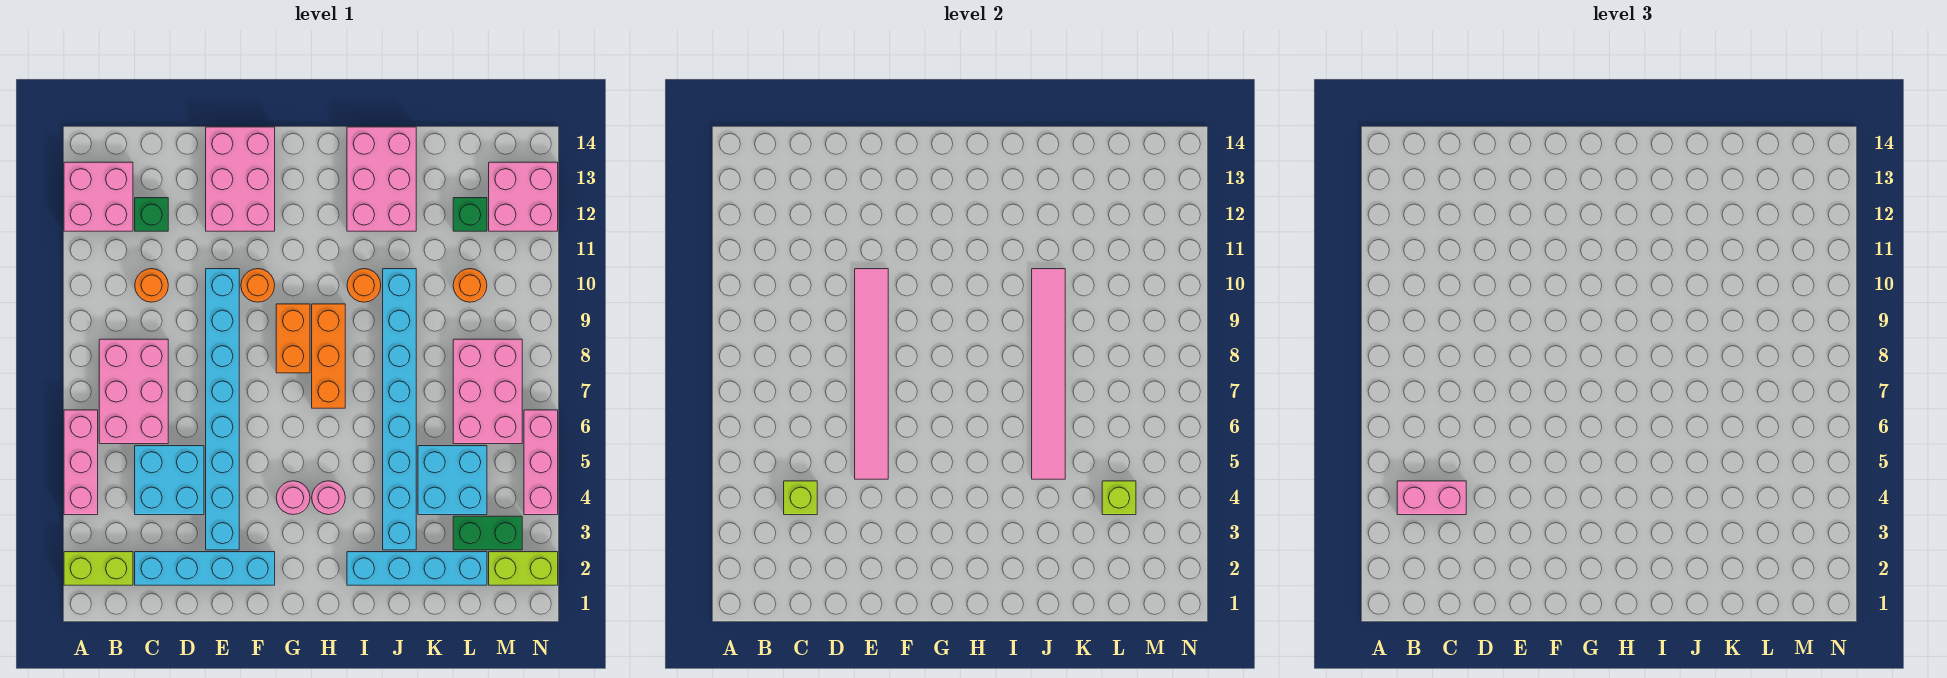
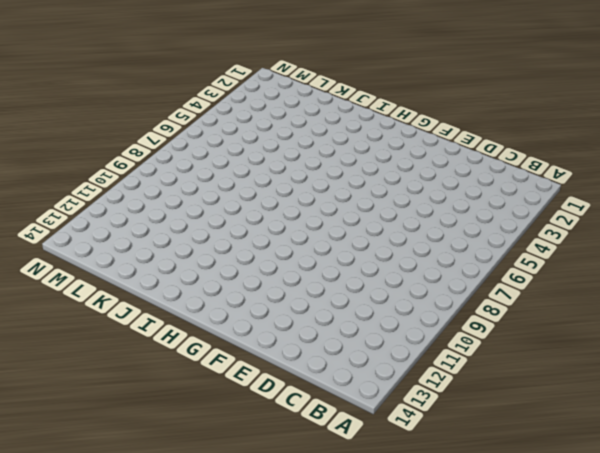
none -> lime brick A2:B2 level 1
none -> pink brick A4:A6 level 1
none -> pink brick A12:B13 level 1
none -> pink brick B6:C8 level 1

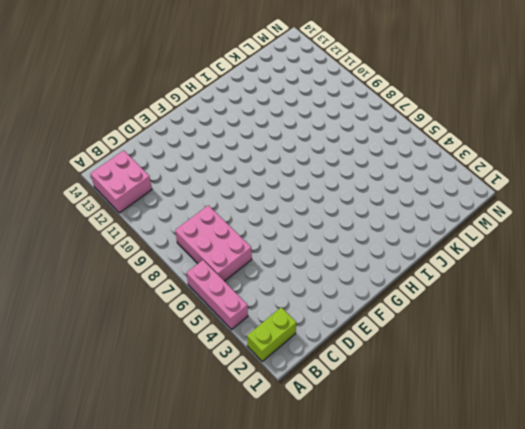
none -> cyan brick C2:F2 level 1
none -> cyan brick C4:D5 level 1
none -> orange round brick C10 level 1
none -> green brick C12 level 1

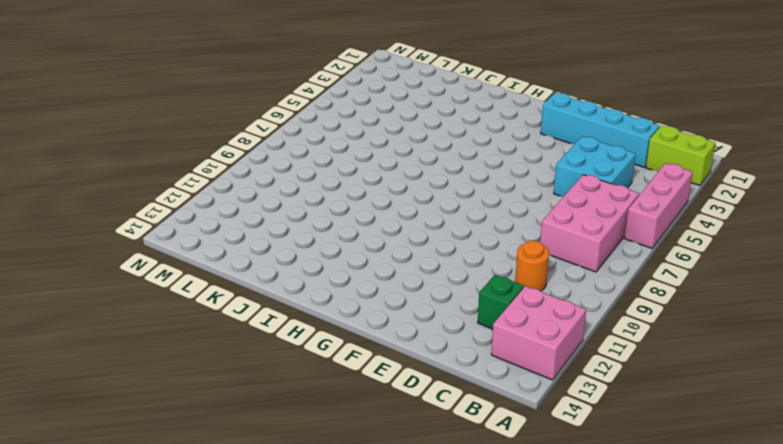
none -> cyan brick E3:E10 level 1
none -> pink brick E12:F14 level 1
none -> orange round brick F10 level 1
none -> pink round brick G4 level 1

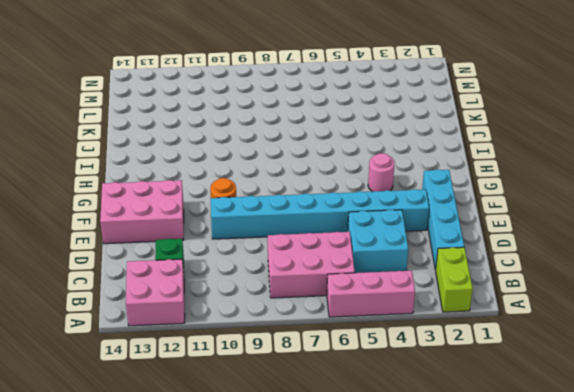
none -> orange round brick C10 level 1
none -> orange brick G8:G9 level 1
none -> pink round brick H4 level 1
none -> orange brick H7:H9 level 1

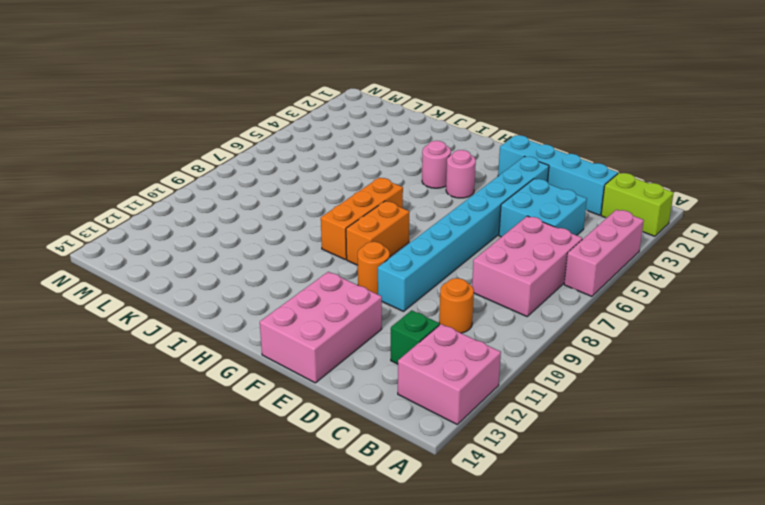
none -> cyan brick I2:L2 level 1
none -> orange round brick I10 level 1
none -> pink brick I12:J14 level 1
none -> cyan brick J3:J10 level 1

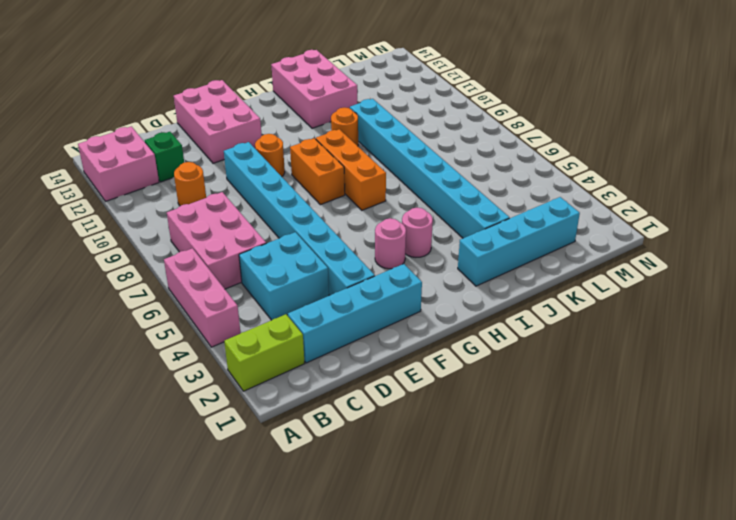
none -> cyan brick K4:L5 level 1
none -> green brick L3:M3 level 1
none -> pink brick L6:M8 level 1
none -> orange round brick L10 level 1

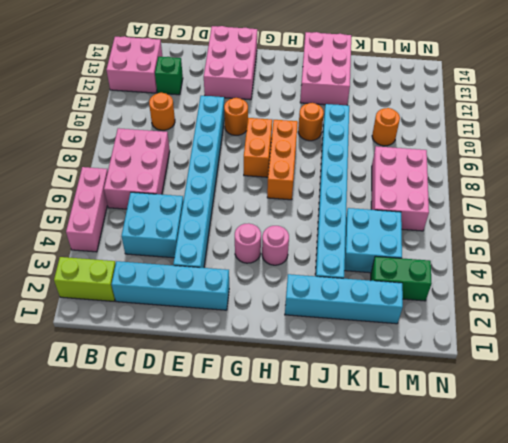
none -> green brick L12 level 1
none -> lime brick M2:N2 level 1
none -> pink brick M12:N13 level 1
none -> pink brick N4:N6 level 1

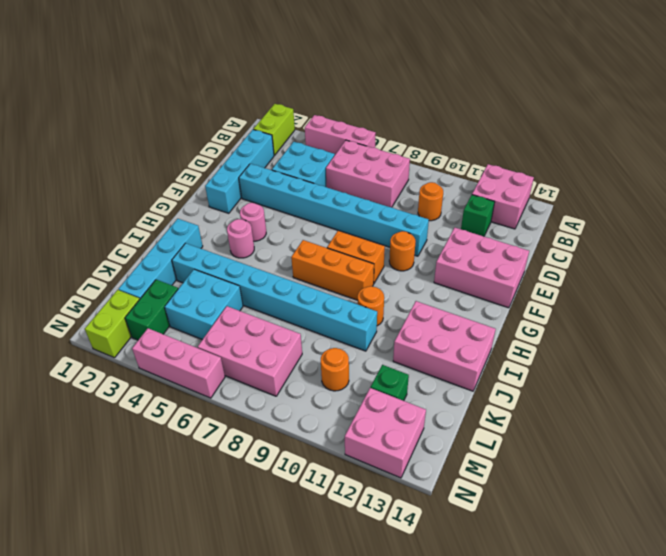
none -> lime brick C4 level 2
none -> pink tile E5:E10 level 2
none -> pink tile J5:J10 level 2
none -> lime brick L4 level 2

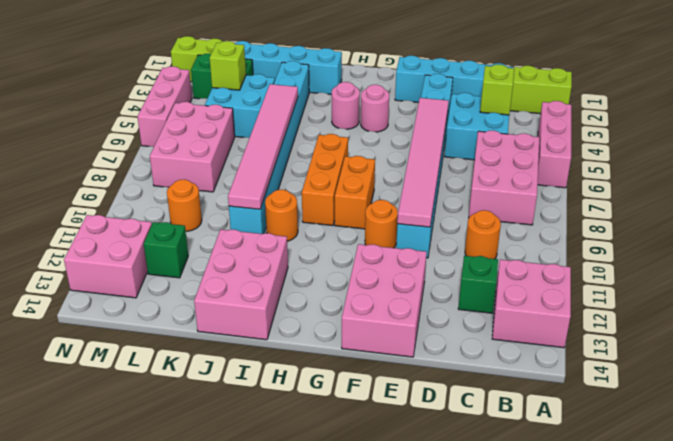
none -> pink brick B4:C4 level 3

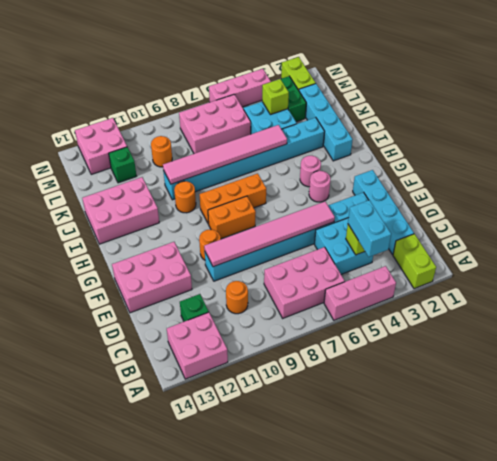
cyan brick B4:C4 level 3 -> pink brick B4:C4 level 3

